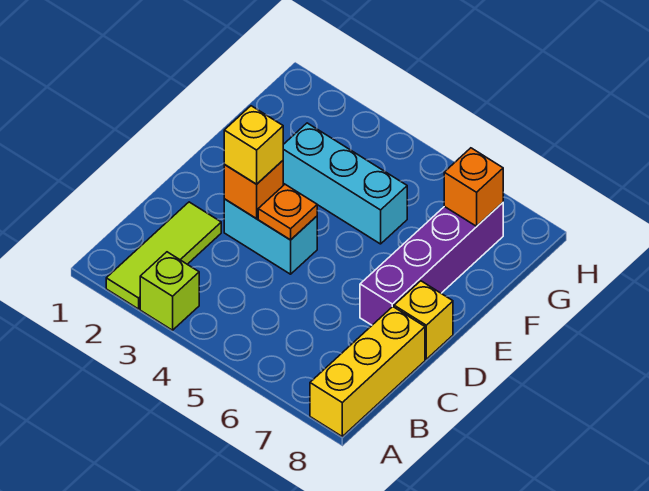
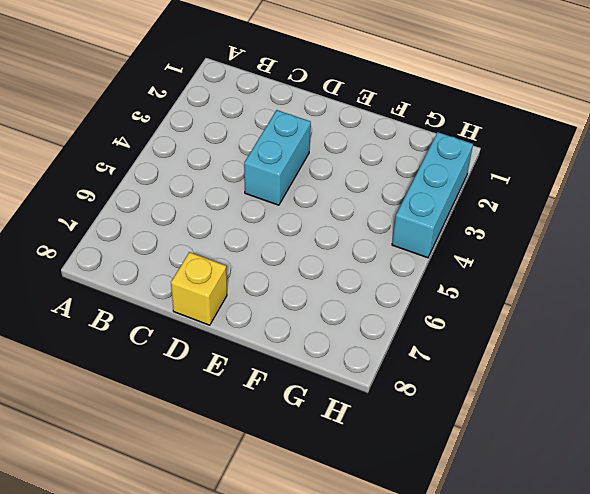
cyan brick H2:H4 level 1 -> cyan brick F3:F5 level 1
none -> lime tile A2:C2 level 1
none -> lime brick A3 level 1

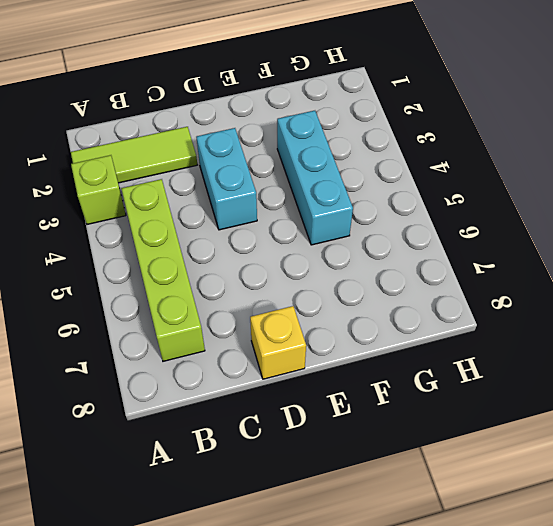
lime brick B4:B7 level 1 -> none
none -> yellow brick A8:C8 level 1
none -> purple brick D7:G7 level 1

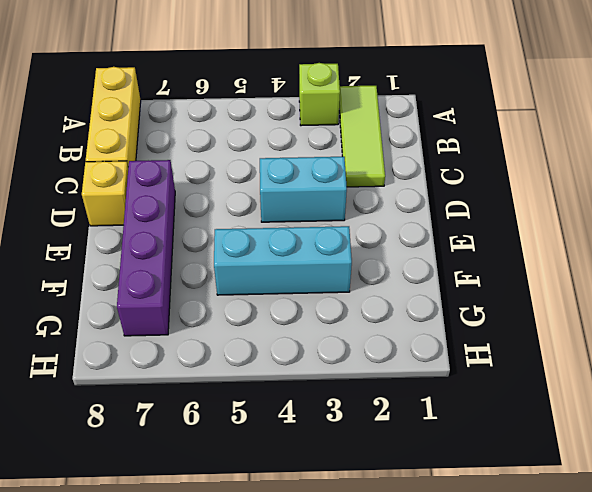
none -> orange brick D3 level 2
none -> orange plate D4 level 2

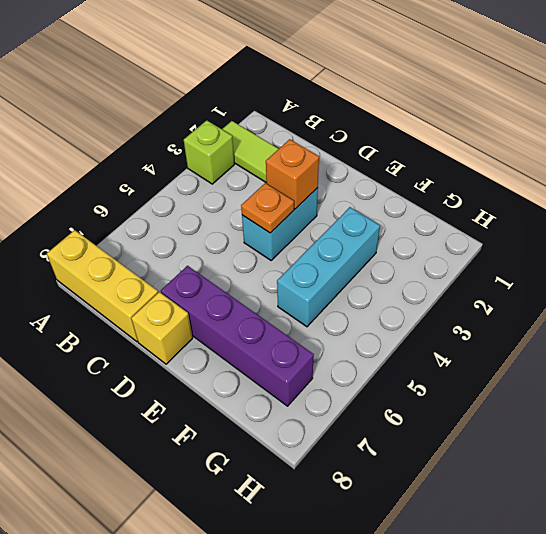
none -> orange brick G7 level 2
none -> yellow brick D3 level 3

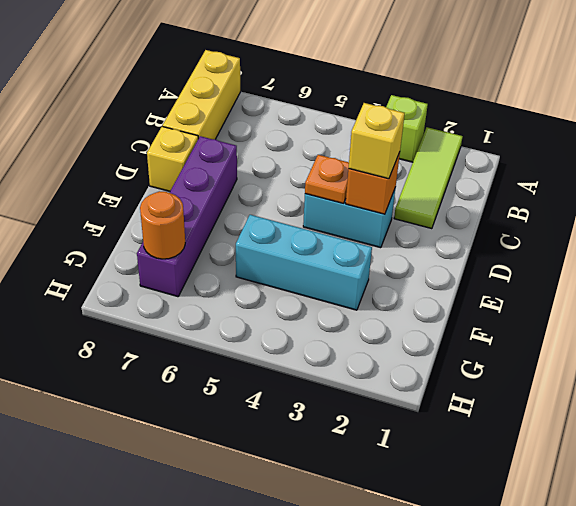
orange round brick G7 level 2 -> orange brick G7 level 2

